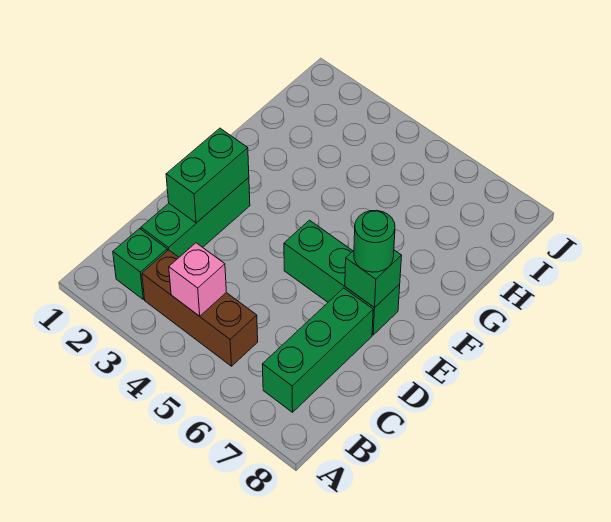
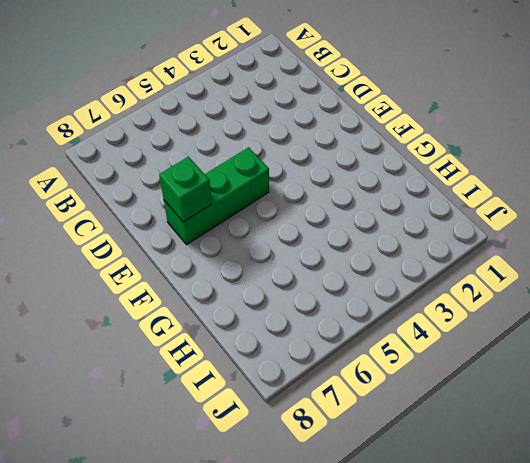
none -> green brick B2 level 1
none -> brown brick B3:B5 level 1

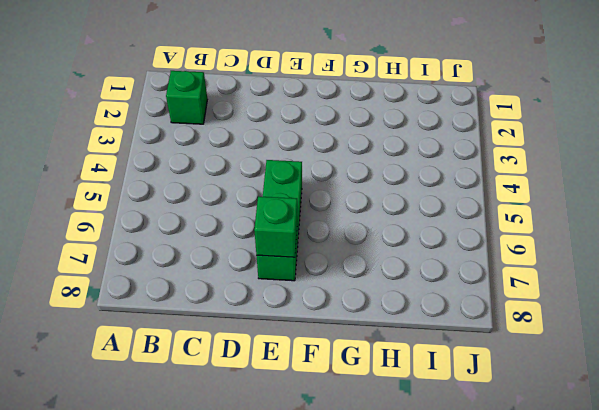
none -> brown brick B3:B5 level 1
none -> green brick B7:D7 level 1

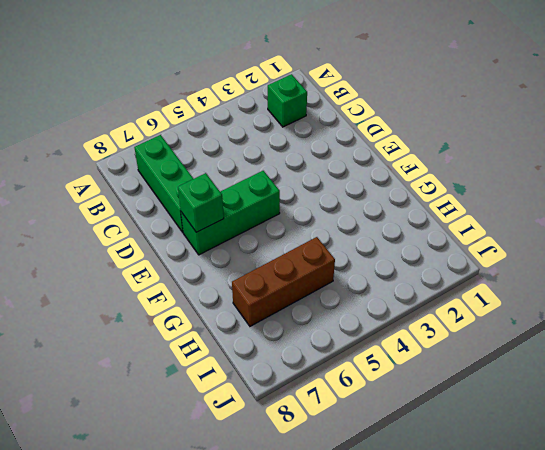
brown brick H5:H7 level 1 -> brown brick B3:B5 level 1
none -> green brick C2:E2 level 1
none -> pink brick B4 level 2

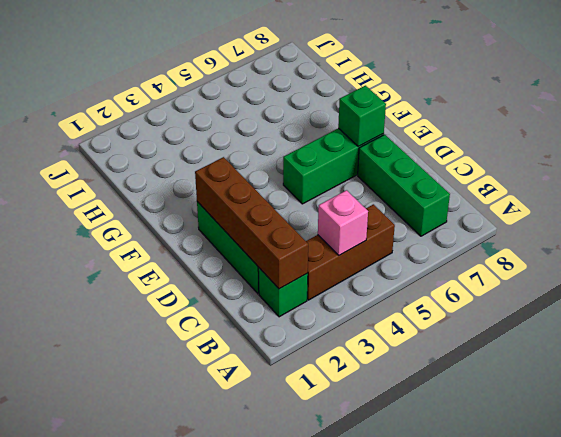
brown brick B2:E2 level 2 -> green brick D2:E2 level 2
none -> green round brick E7 level 3

